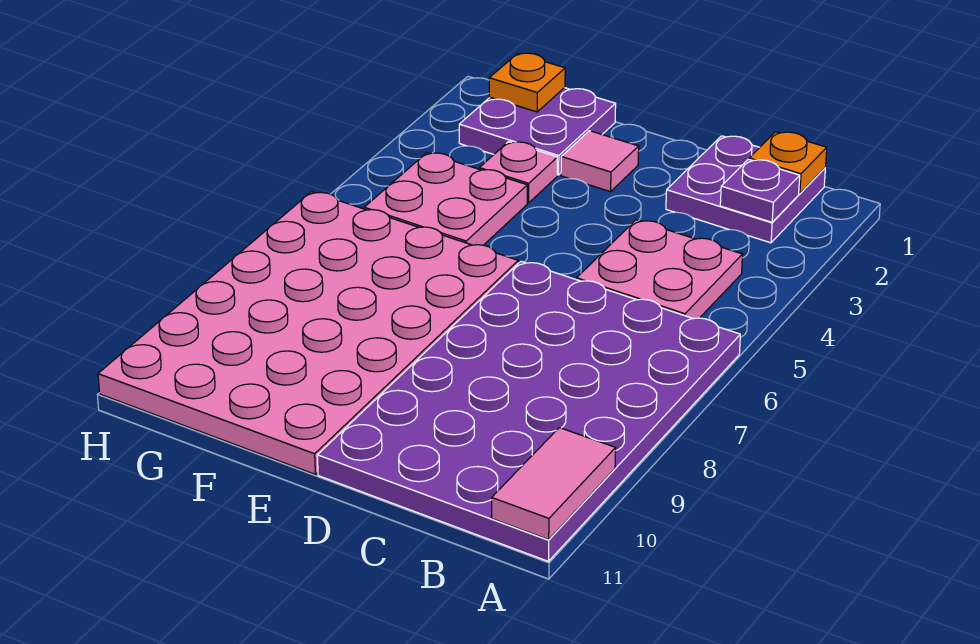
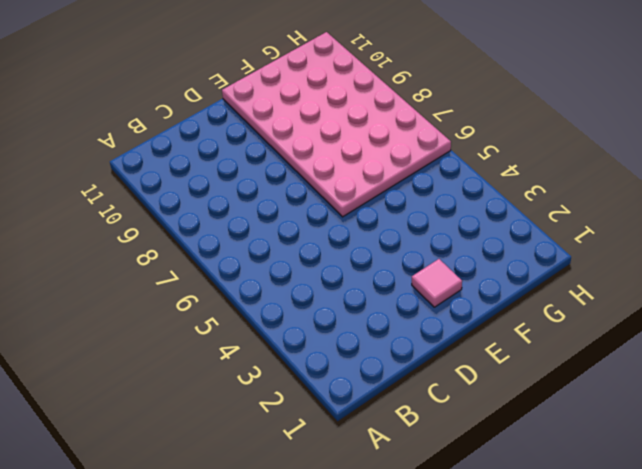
none -> purple plate A6:D11 level 1
none -> purple plate B1:C2 level 1
none -> pink plate B4:C5 level 1

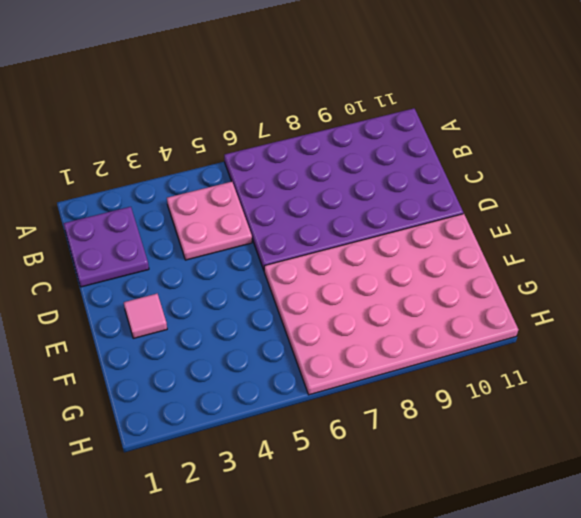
none -> purple plate F1:G2 level 1
none -> pink plate F3 level 1
none -> pink plate F4:G5 level 1

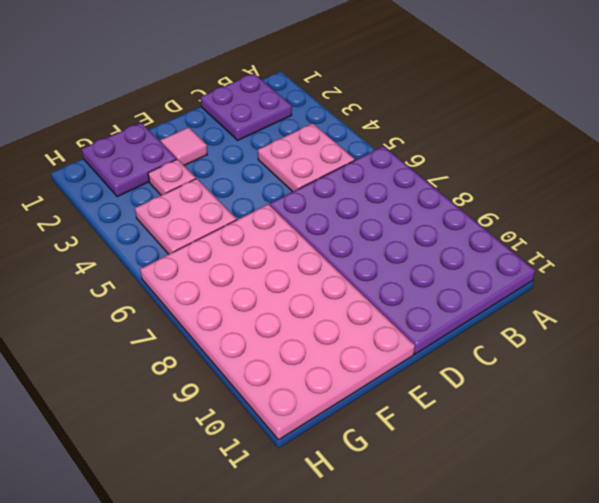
none -> pink tile A10:A11 level 2
none -> orange plate B1 level 2
none -> purple plate B2 level 2

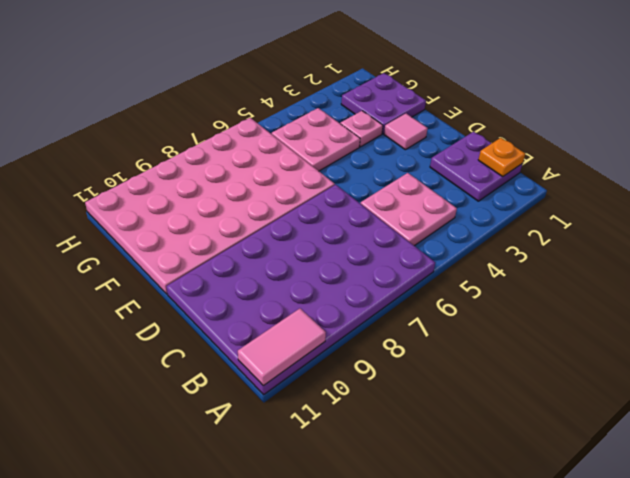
none -> purple plate B2 level 2
none -> orange plate G1 level 2

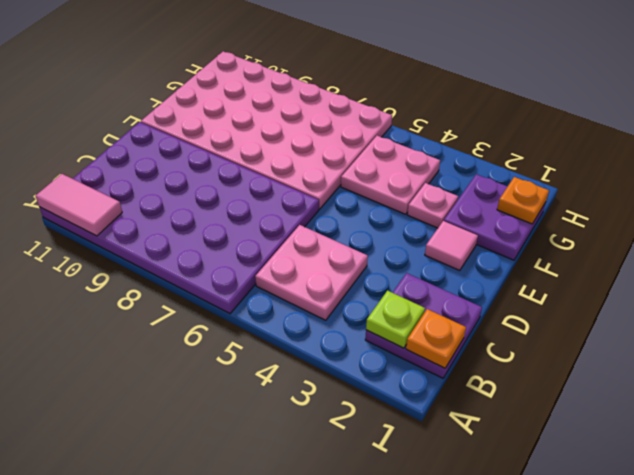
lime plate B2 level 2 -> purple plate B2 level 2

